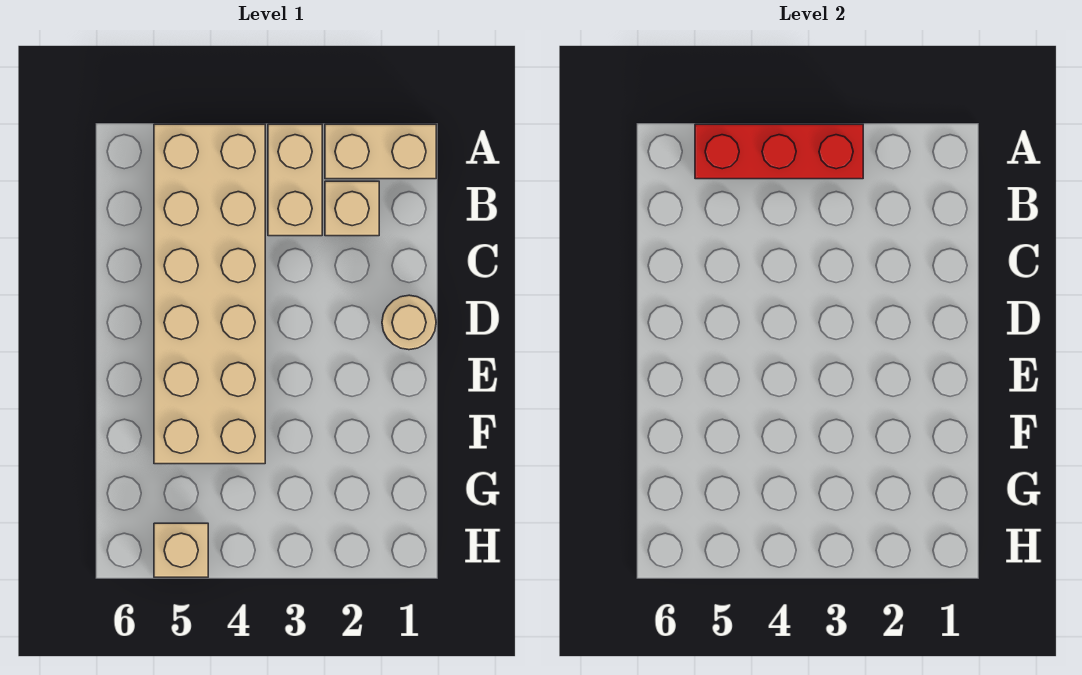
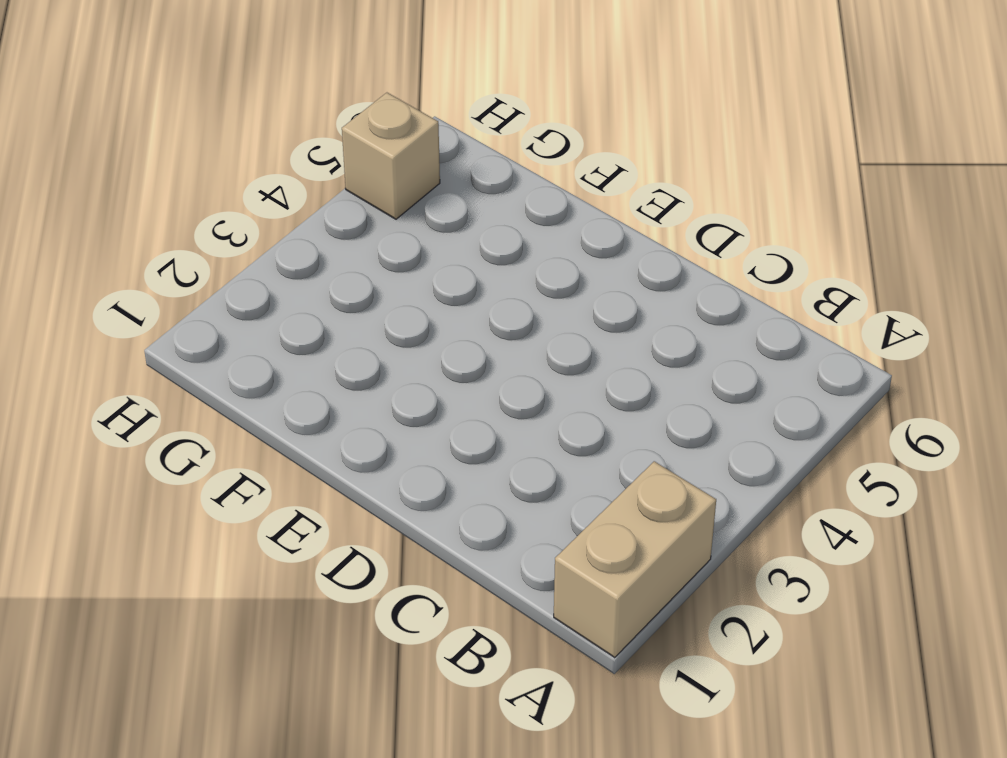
none -> tan brick A3:B3 level 1
none -> tan brick A4:F5 level 1

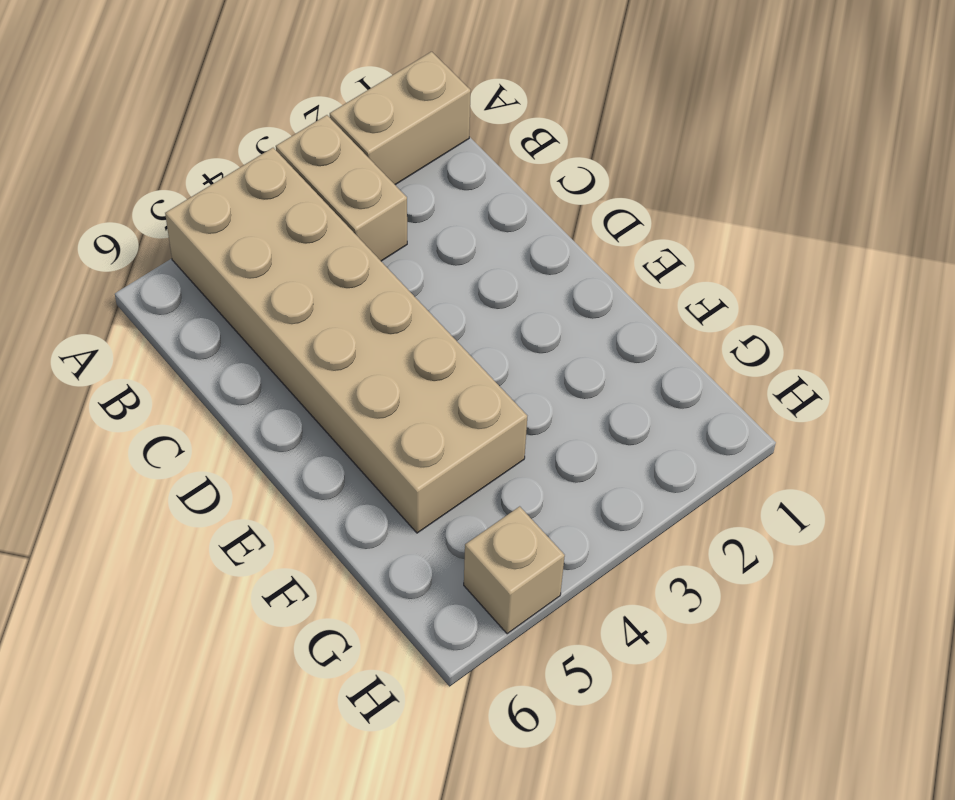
none -> tan brick B2 level 1
none -> tan round brick D1 level 1

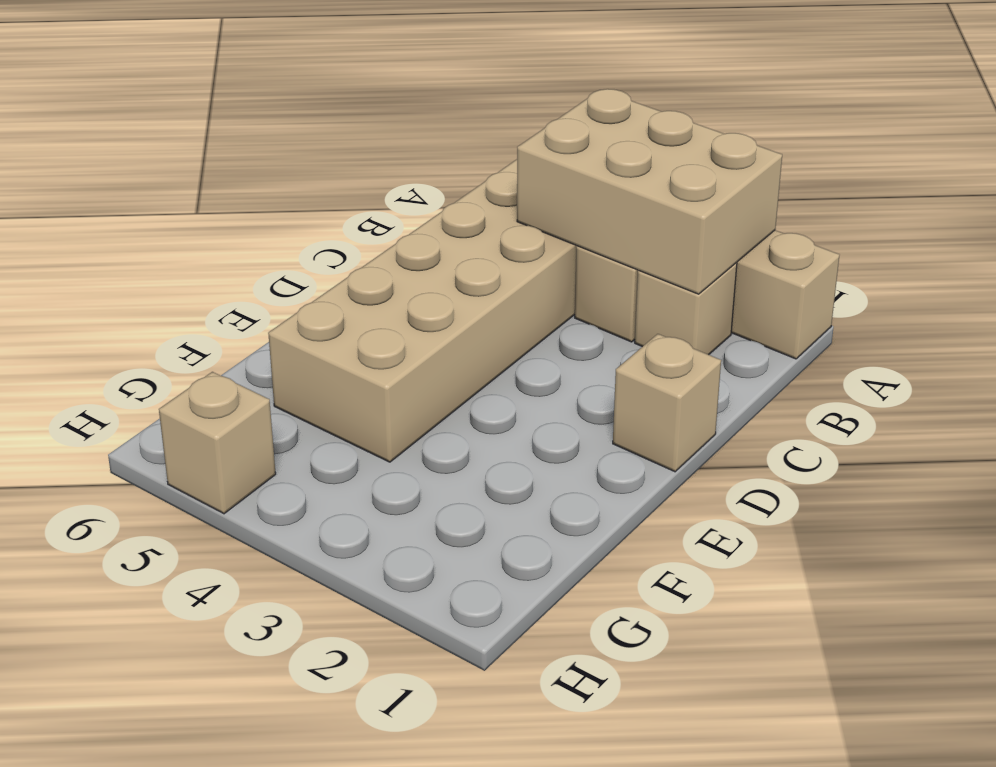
tan brick A2:B4 level 2 -> red brick A3:A5 level 2
tan brick D1 level 1 -> tan round brick D1 level 1

